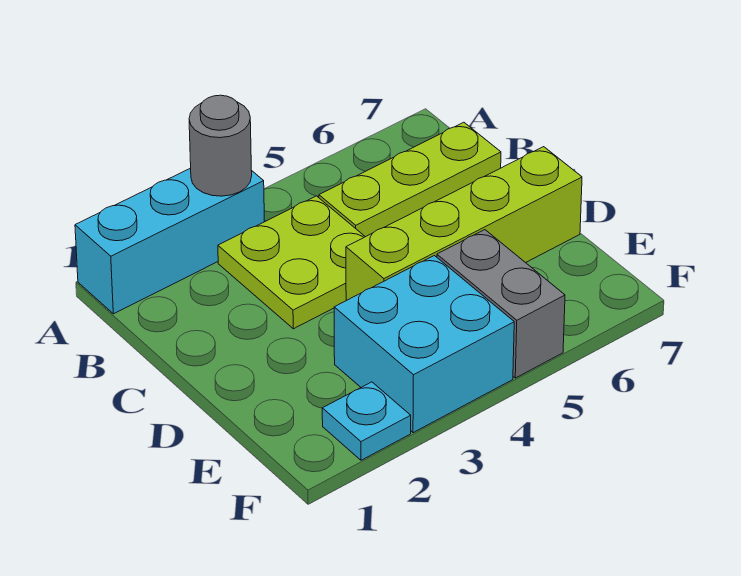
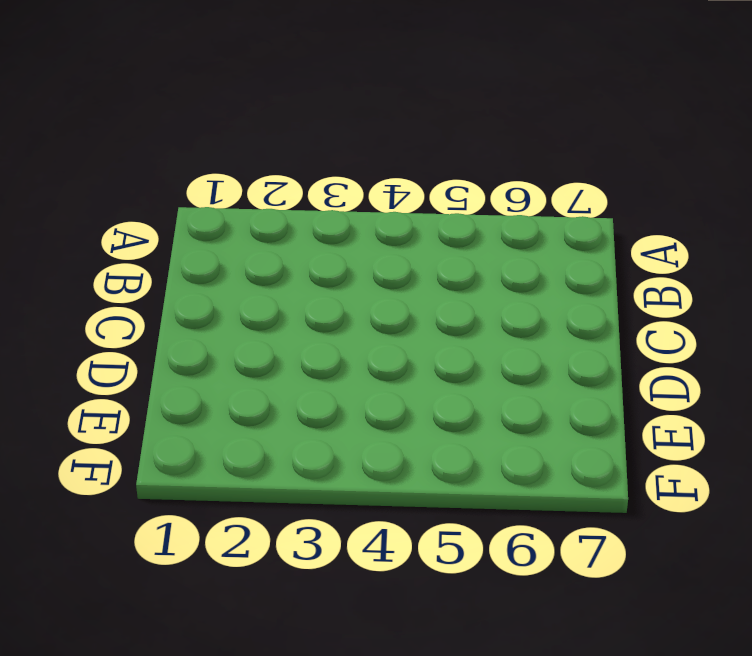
none -> cyan brick A1:A3 level 1
none -> lime plate B3:C4 level 1

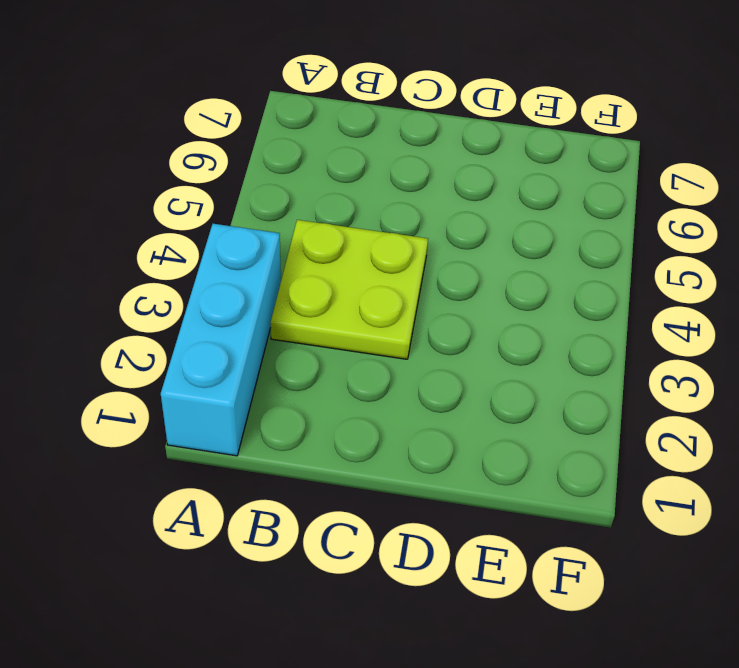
none -> lime plate B5:B7 level 1
none -> lime brick D4:D7 level 1

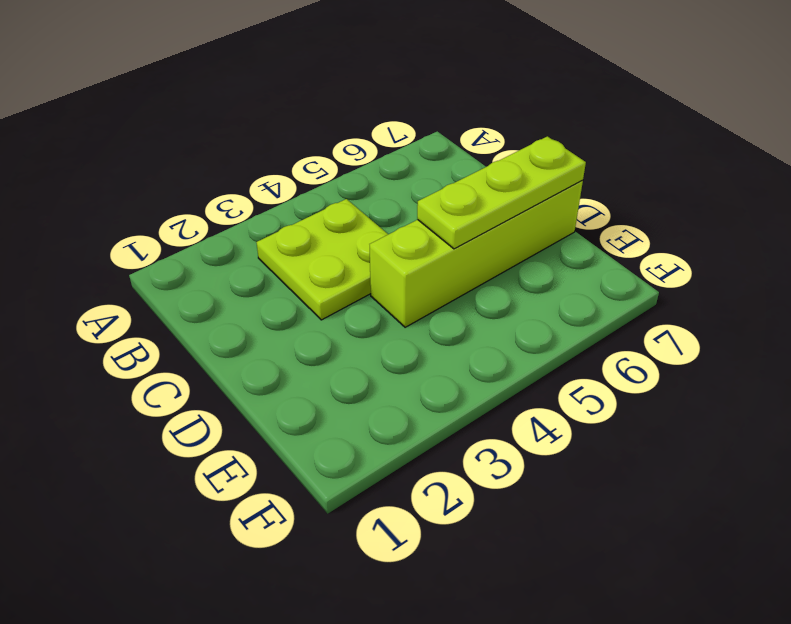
lime plate D5:D7 level 2 -> lime plate B5:B7 level 1
none -> cyan brick A1:A3 level 1
none -> cyan brick E3:F4 level 1

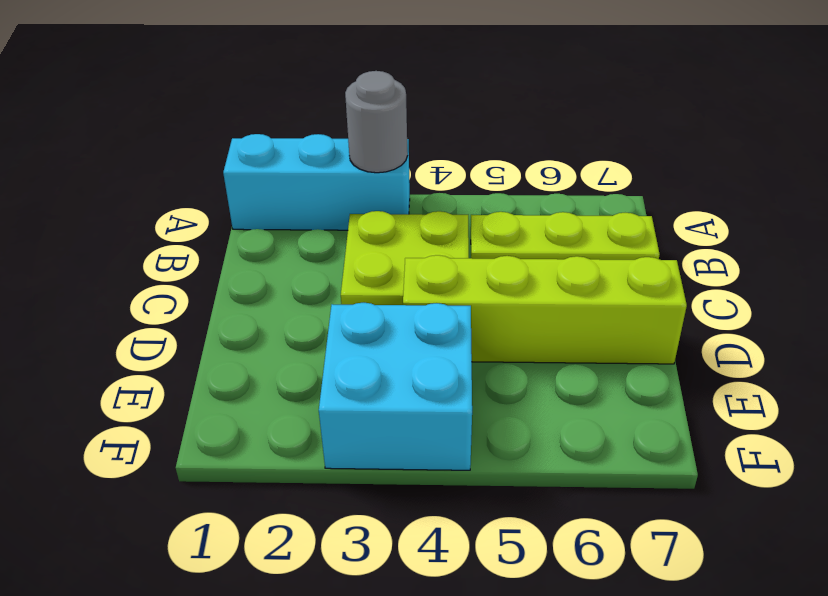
none -> grey brick E5:F5 level 1
none -> cyan plate F2 level 1

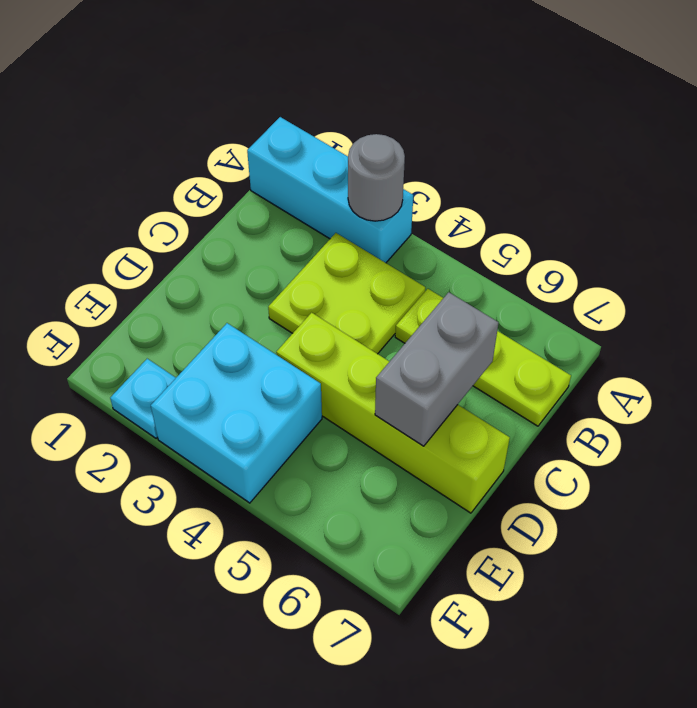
grey brick C6:D6 level 2 -> grey brick E5:F5 level 1

